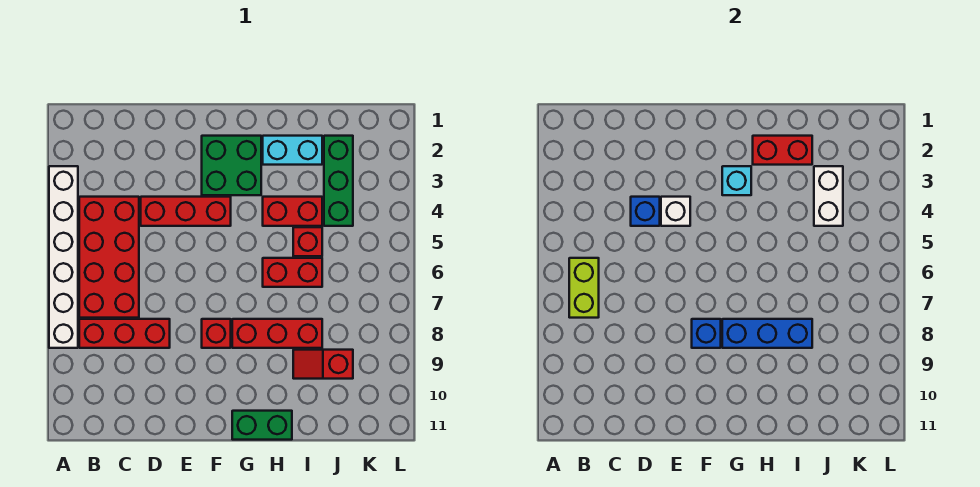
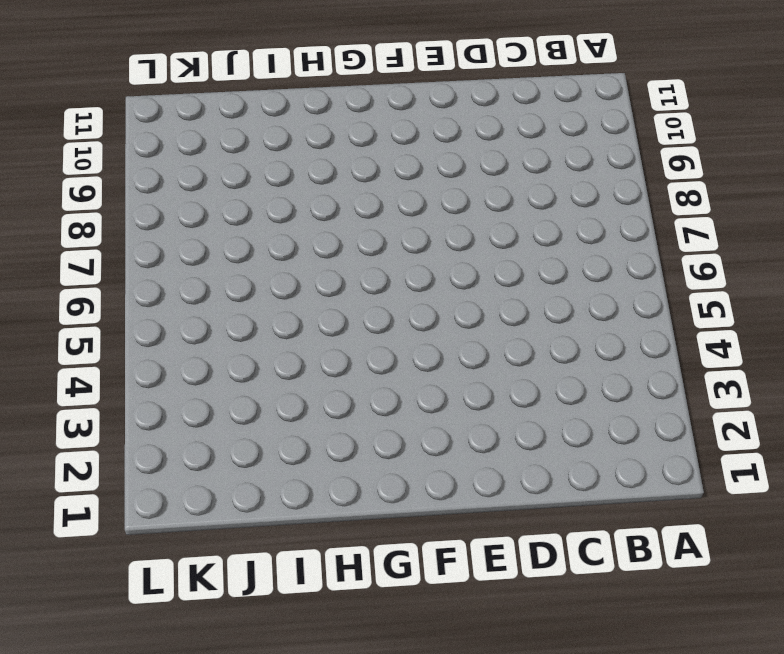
none -> white brick A3:A8 level 1
none -> red brick B4:C7 level 1
none -> red brick B8:D8 level 1

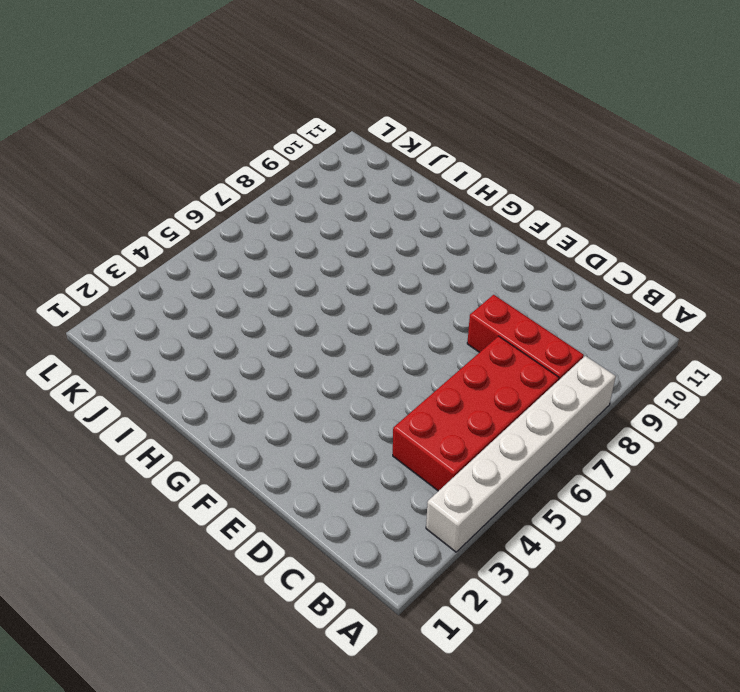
none -> red brick D4:F4 level 1
none -> green brick F2:G3 level 1
none -> red brick F8 level 1

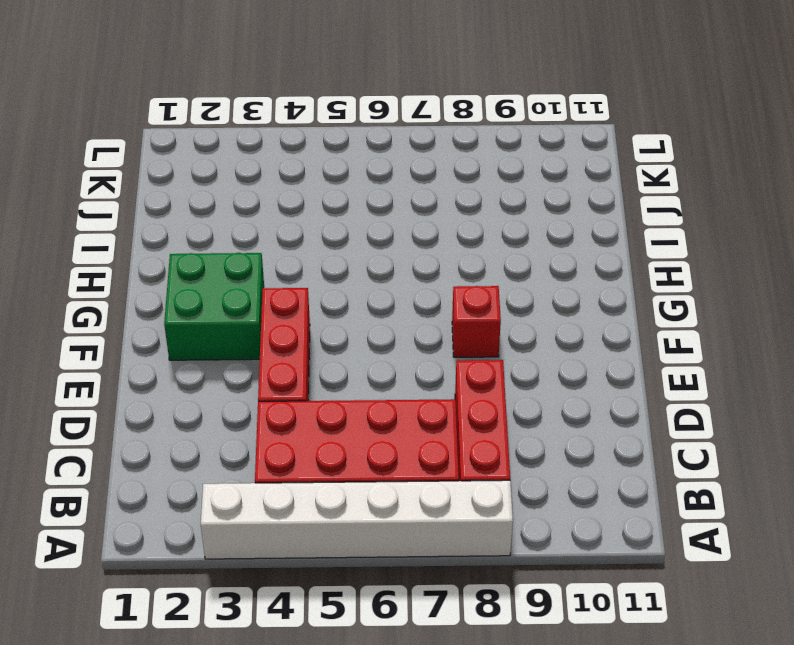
none -> red brick G8:I8 level 1
none -> green brick G11:H11 level 1
none -> cyan brick H2:I2 level 1

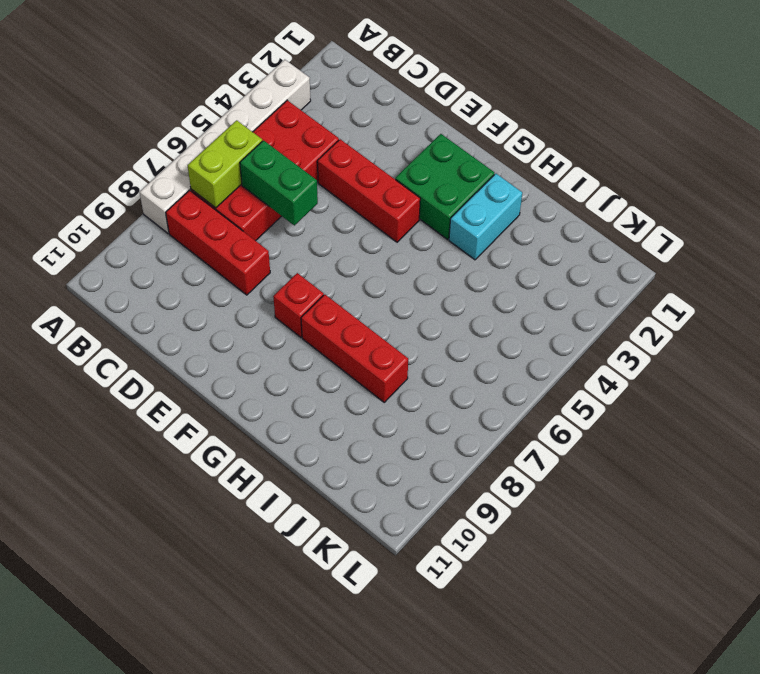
green brick C6:D6 level 2 -> green brick G11:H11 level 1
cyan brick H2:H3 level 1 -> cyan brick H2:I2 level 1
none -> red brick H4:I4 level 1
none -> red brick H6:I6 level 1
none -> red brick I5 level 1

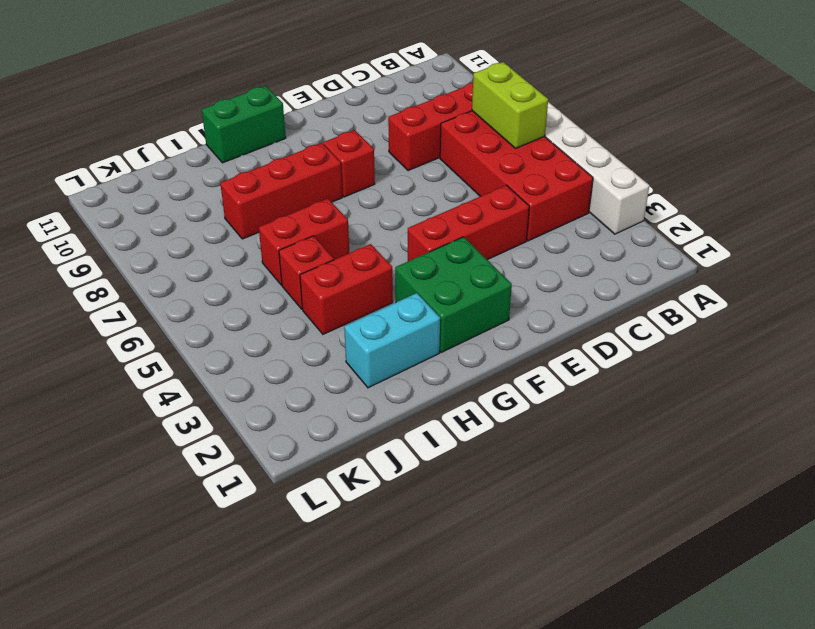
none -> red slope I9:J9 level 1 top J
none -> green brick J2:J4 level 1
none -> blue brick D4 level 2

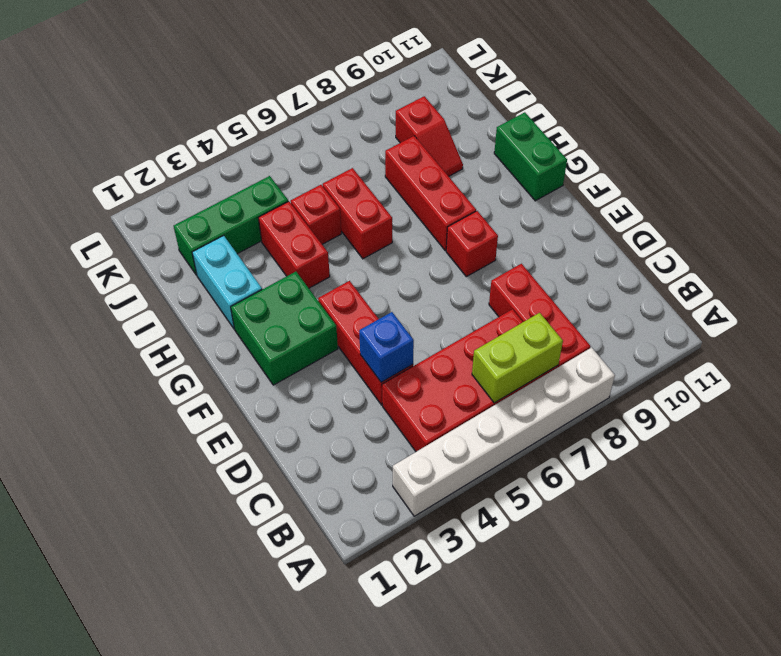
none -> white brick E4 level 2
none -> blue brick F8 level 2
none -> cyan brick G3 level 2

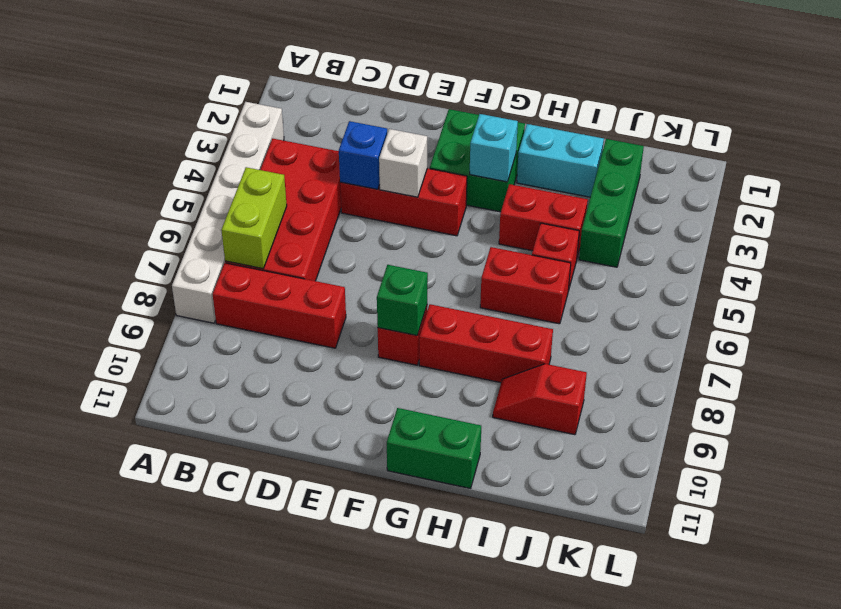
green brick F8 level 2 -> blue brick F8 level 2
none -> blue brick G8:I8 level 2
none -> red brick H2:I2 level 2
none -> white brick J3:J4 level 2

